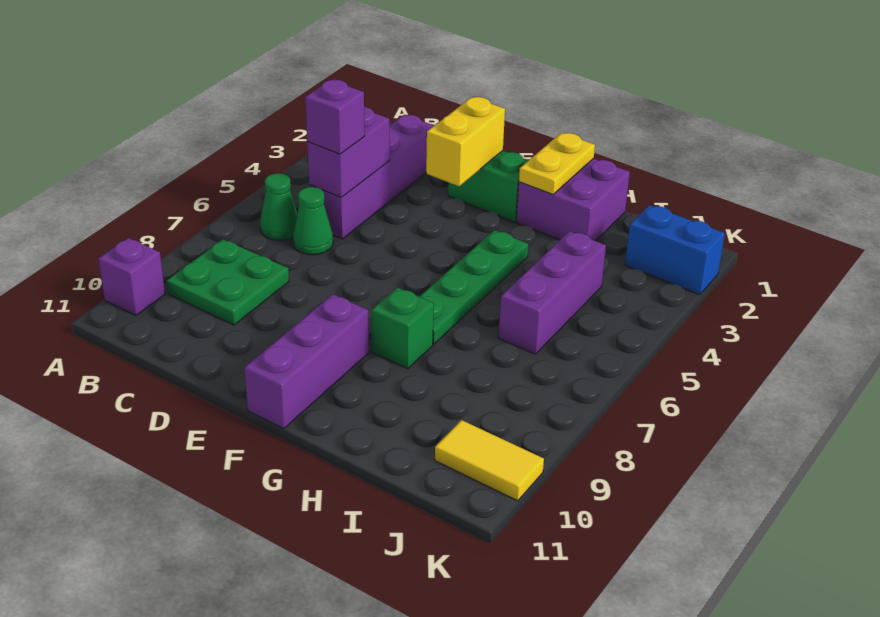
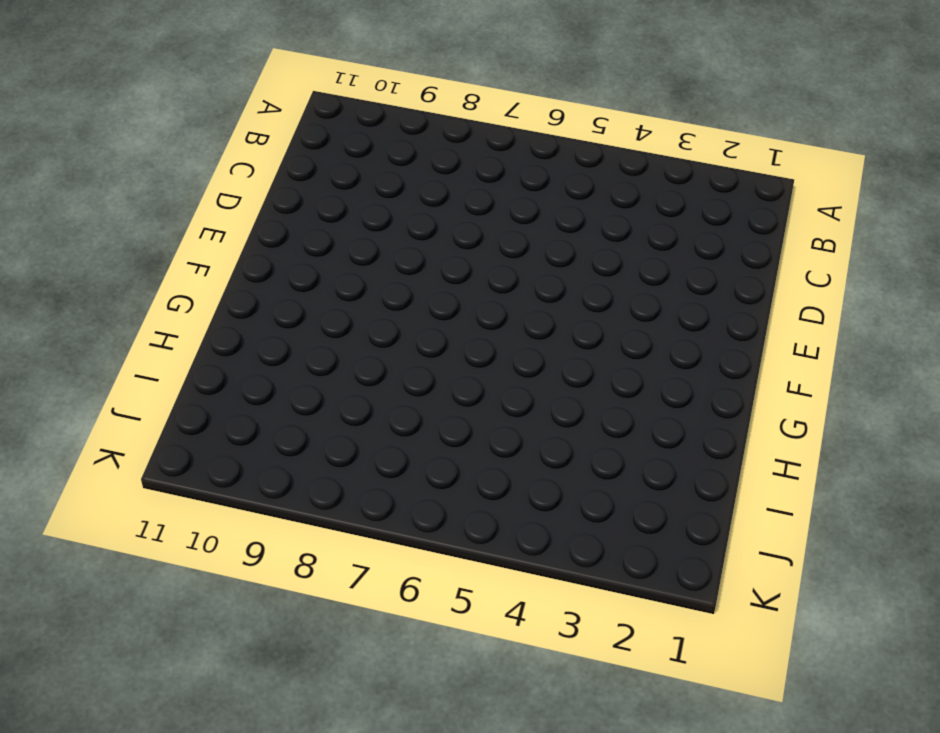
none -> purple brick A10 level 1
none -> green cone B6 level 1
none -> green plate B8:C9 level 1

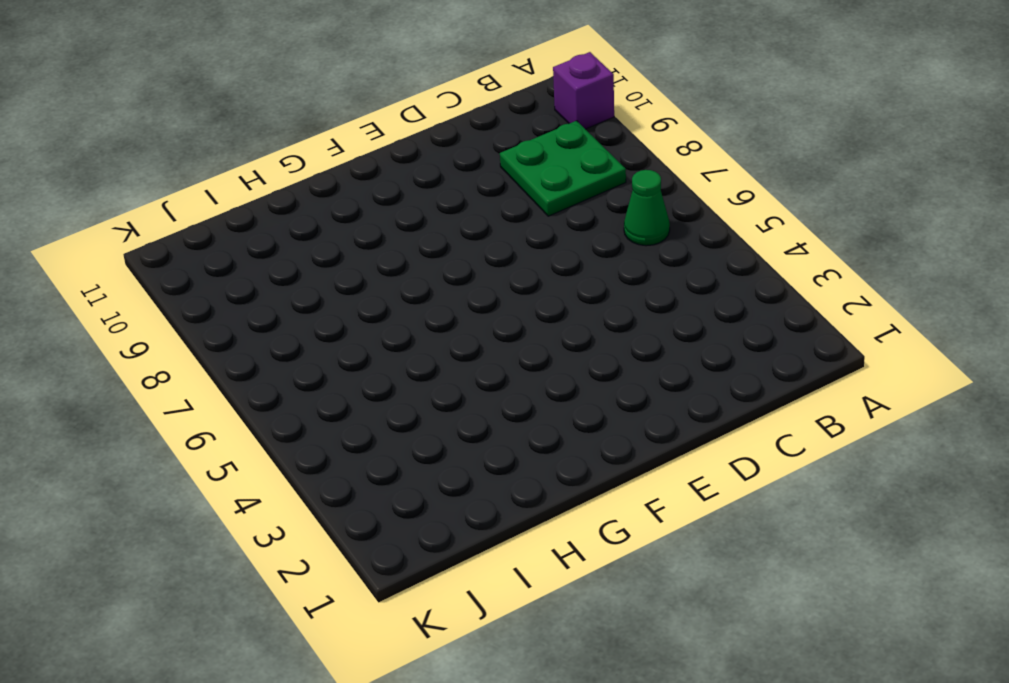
none -> purple brick C2:C5 level 1
none -> green cone C6 level 1
none -> green brick E2:F2 level 1

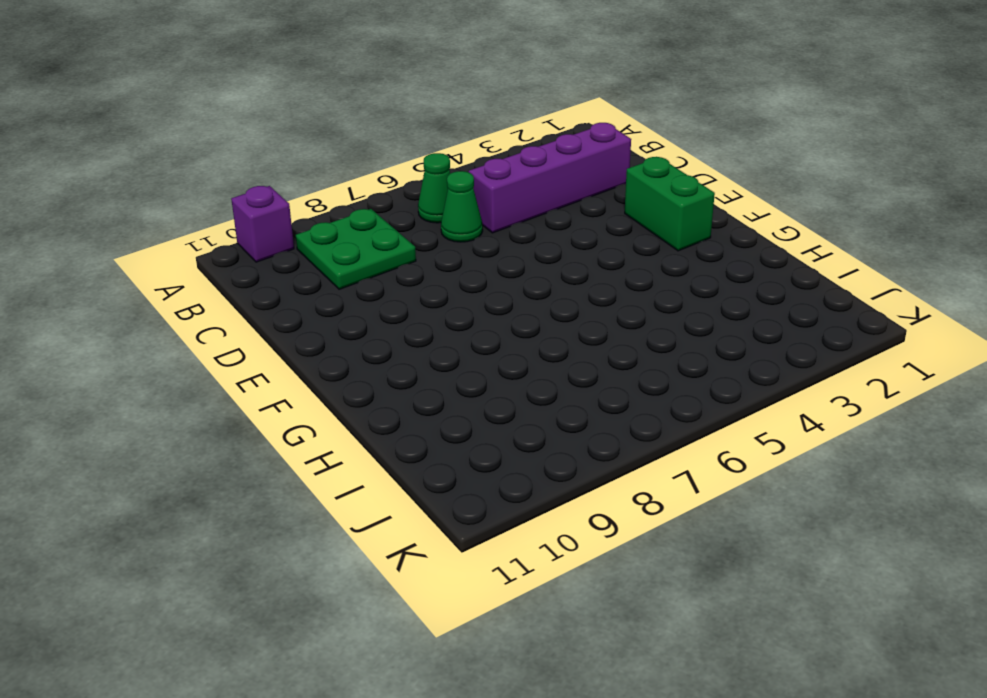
none -> purple brick F9:F11 level 1
none -> purple brick G1:H2 level 1
none -> green plate G4:G7 level 1

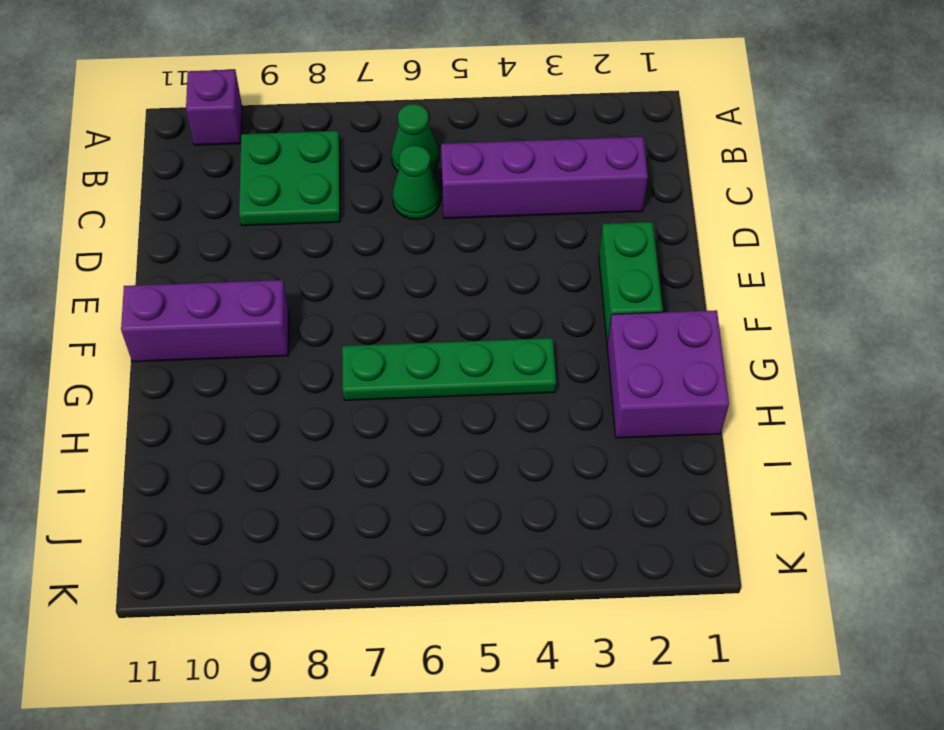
none -> green brick G8 level 1
none -> purple brick I4:I6 level 1
none -> blue brick J2:K2 level 1

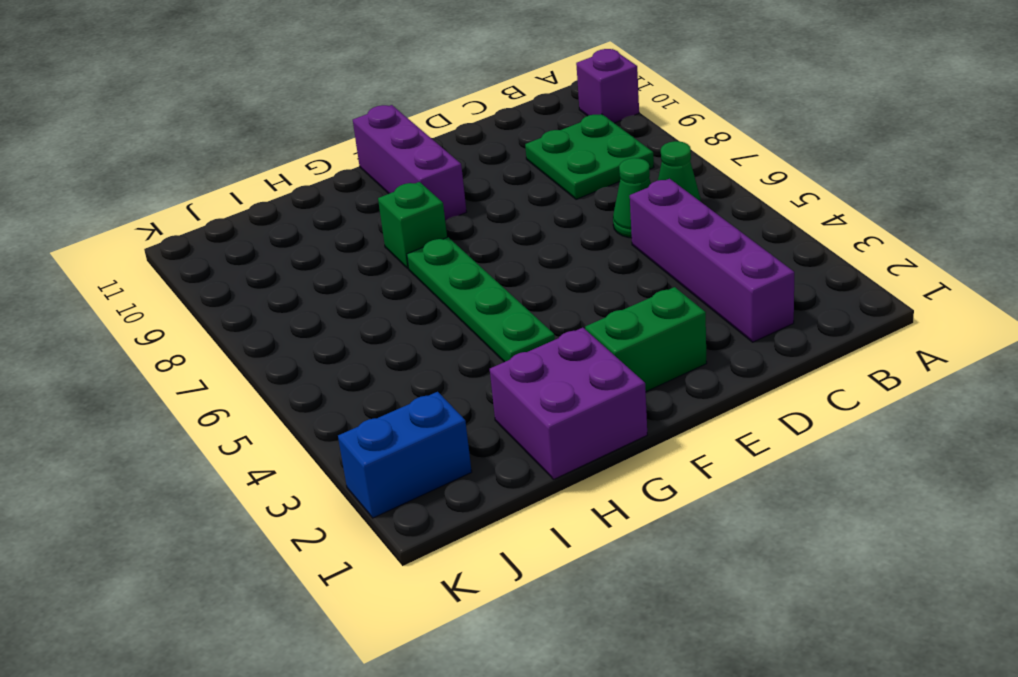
none -> purple brick I4:I6 level 1
none -> yellow tile J10:K10 level 1
none -> purple brick C4:C5 level 2

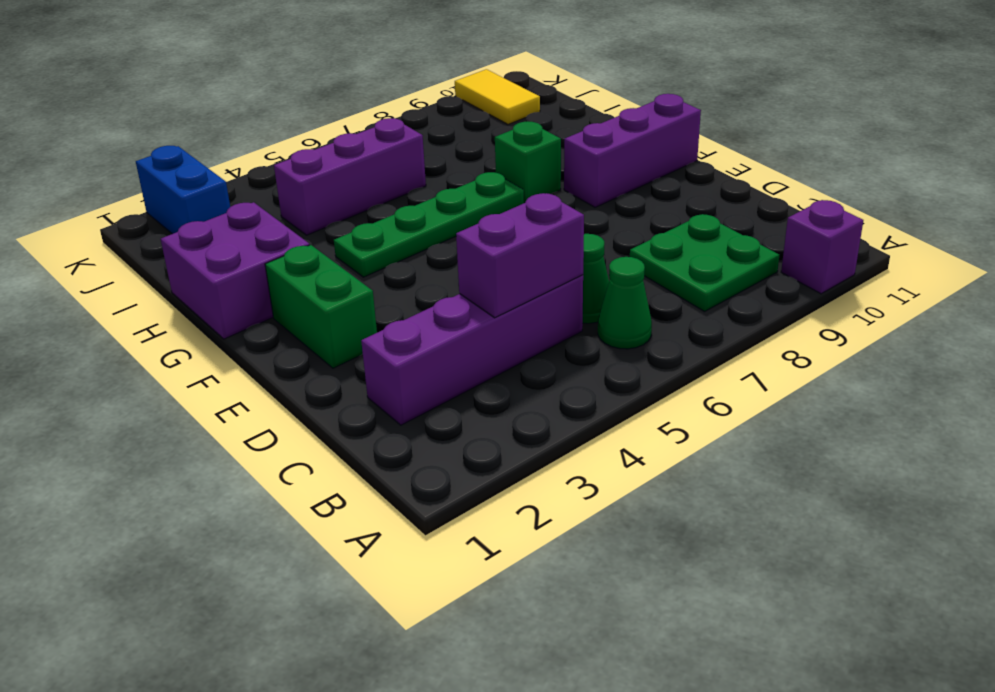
none -> yellow brick E2:E3 level 2
none -> yellow plate G1:G2 level 2
none -> purple brick C5 level 3

